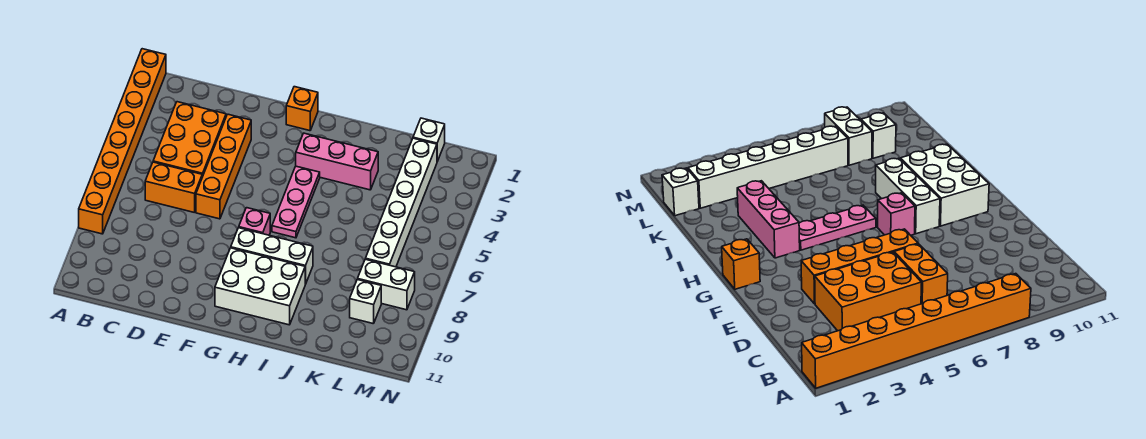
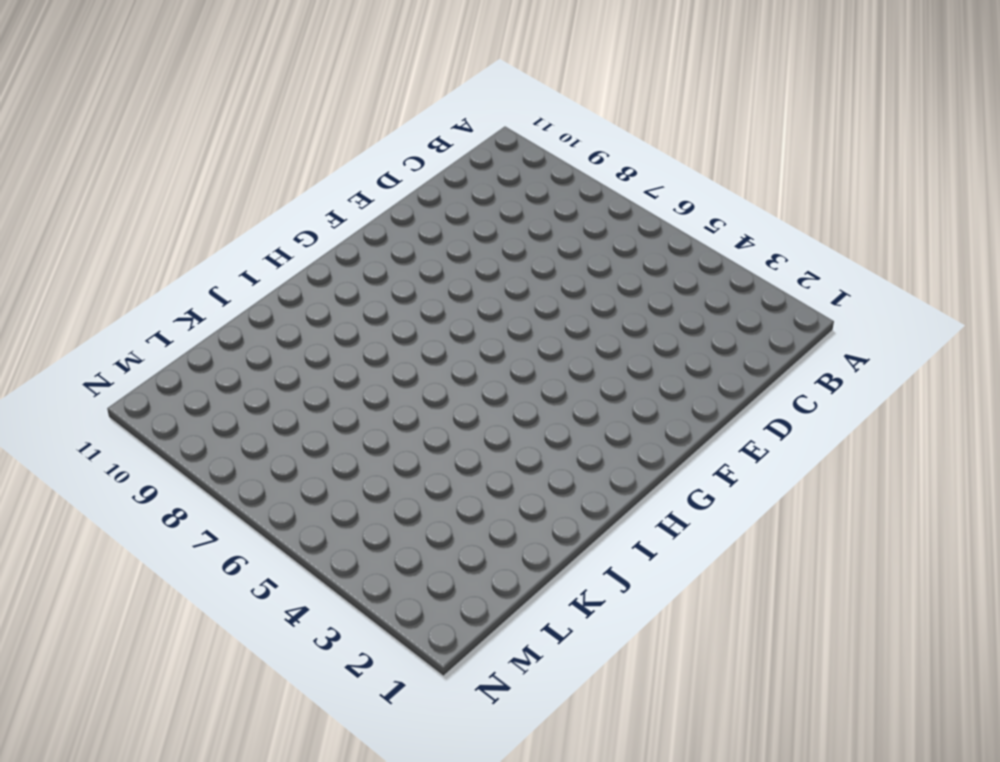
none -> orange brick A1:A8 level 1
none -> orange brick C3:D5 level 1
none -> orange brick C6:D6 level 1

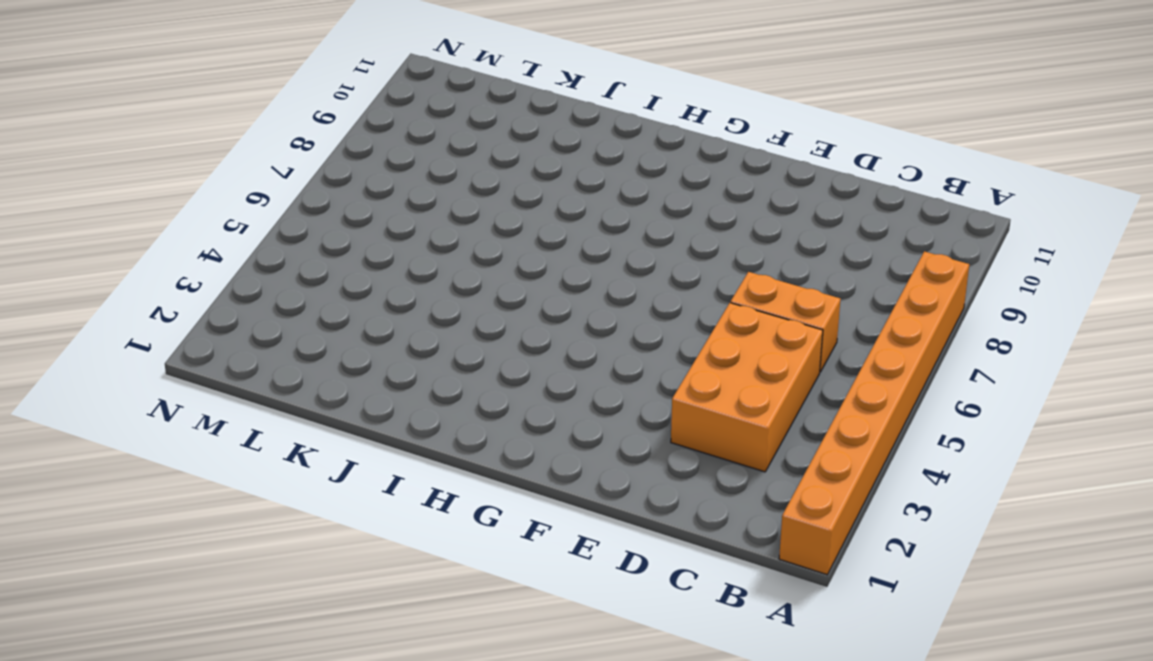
none -> orange brick E3:E6 level 1
none -> orange brick G1 level 1
none -> pink brick G7 level 1

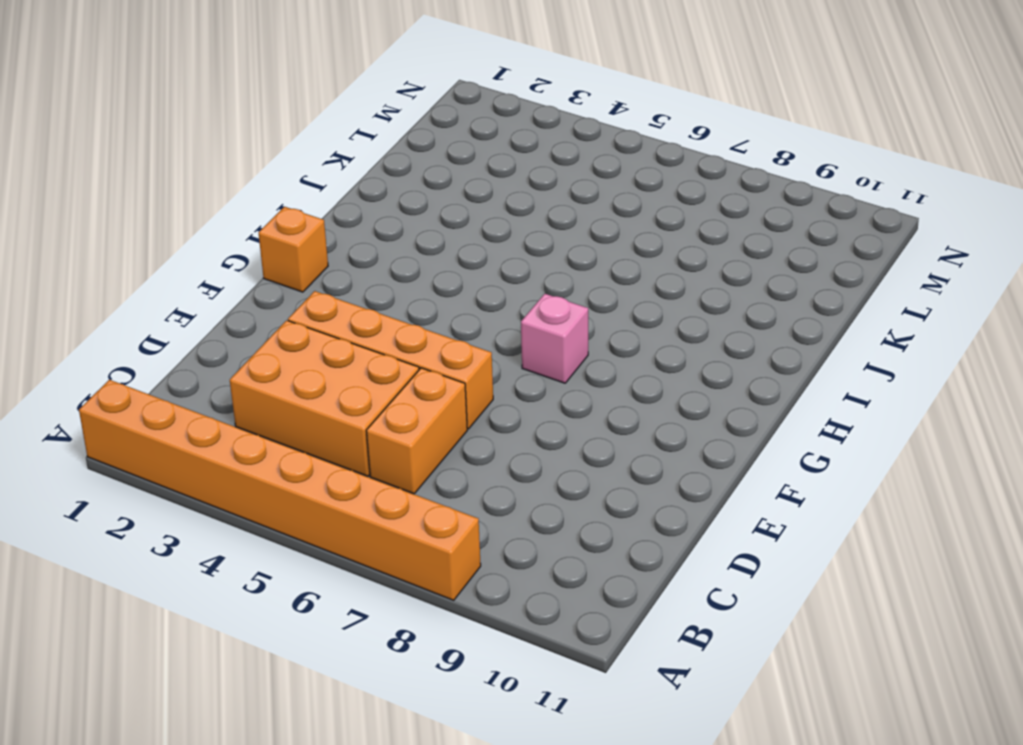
none -> white brick G8:I8 level 1
none -> white brick G9:I10 level 1
none -> pink brick H3:J3 level 1

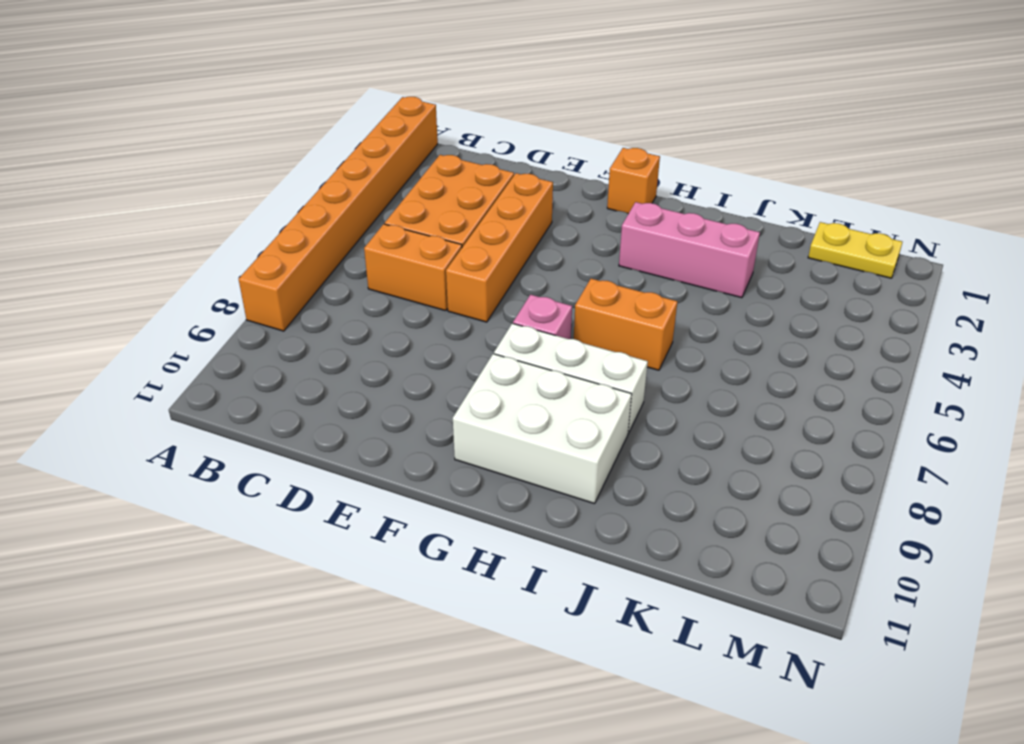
orange brick H6:I6 level 1 -> pink plate H4:H6 level 1
yellow plate L1:M1 level 1 -> white brick L1 level 1
none -> white brick L2:L7 level 1
none -> white brick L8:M8 level 1
none -> white brick L9 level 1

